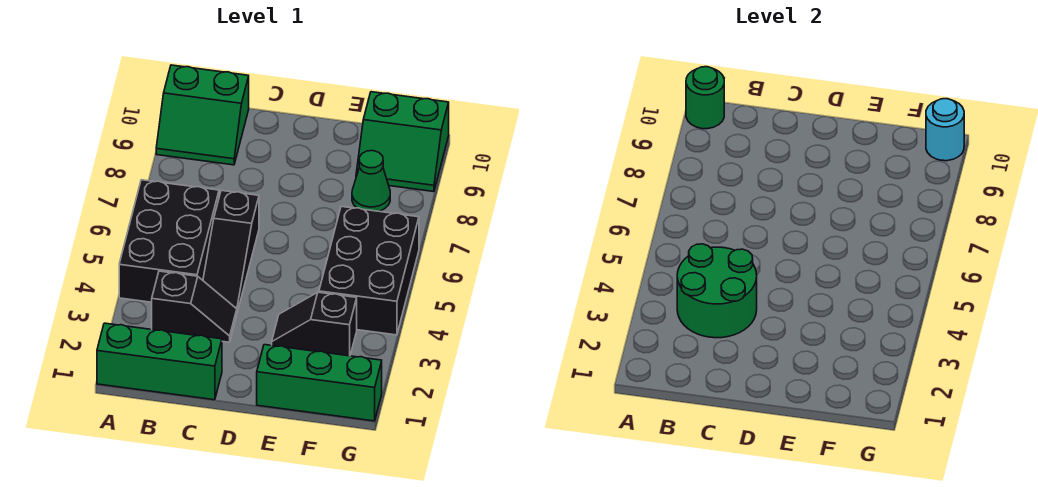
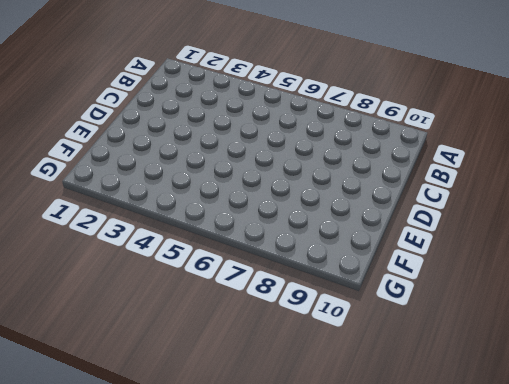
none -> green brick A1:C1 level 1
none -> black brick A4:B6 level 1
none -> green slope A9:B10 level 1 top 10

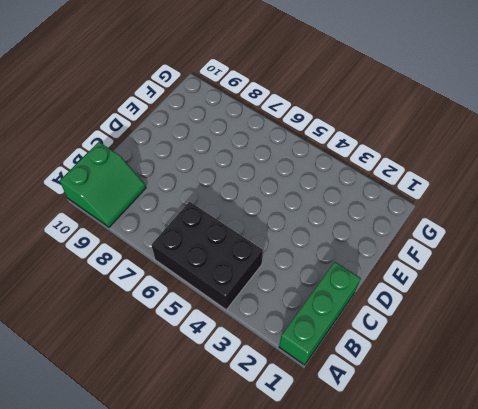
none -> black slope B3:C3 level 1 top B
none -> black slope C4:C6 level 1 top 6
none -> green brick E1:G1 level 1

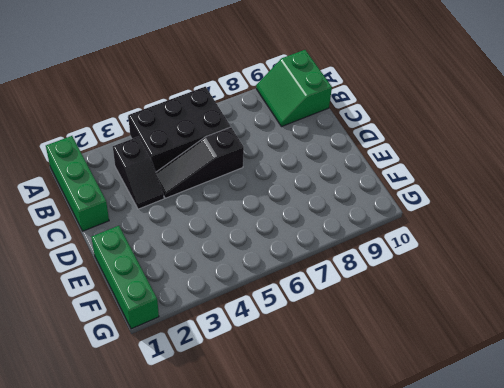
none -> black slope E3:F3 level 1 top F
none -> black brick F4:G6 level 1
none -> green cone F8 level 1

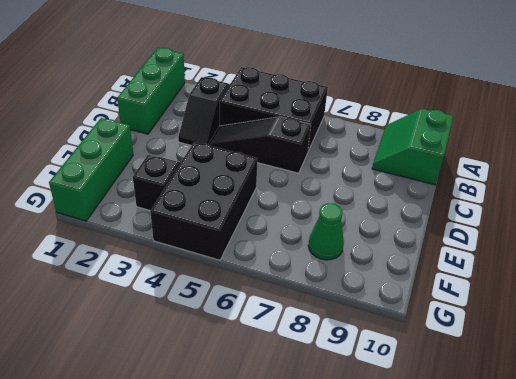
black brick E4:G5 level 1 -> black brick F4:G6 level 1
none -> green slope F9:G10 level 1 top 10
none -> green round brick A10 level 2
none -> green round brick B3:C4 level 2

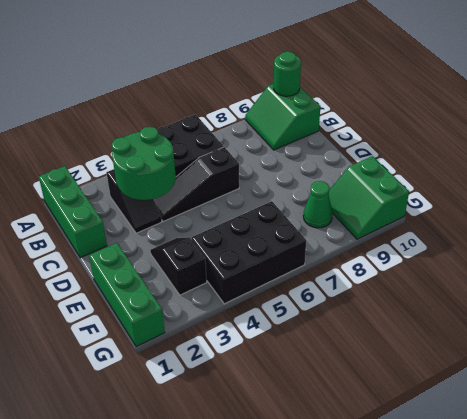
none -> cyan round brick G10 level 2

